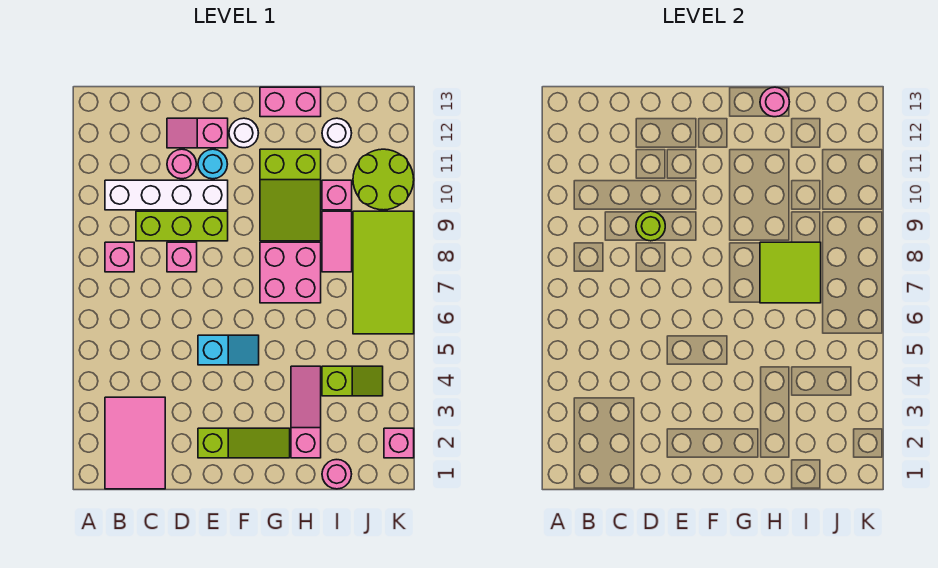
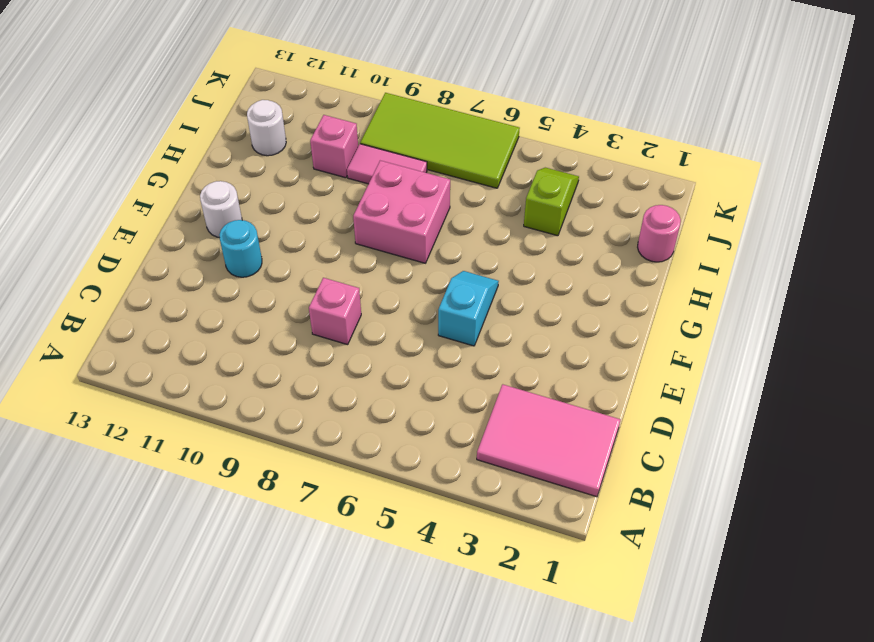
none -> pink brick B8 level 1
none -> white brick B10:E10 level 1
none -> lime brick C9:E9 level 1

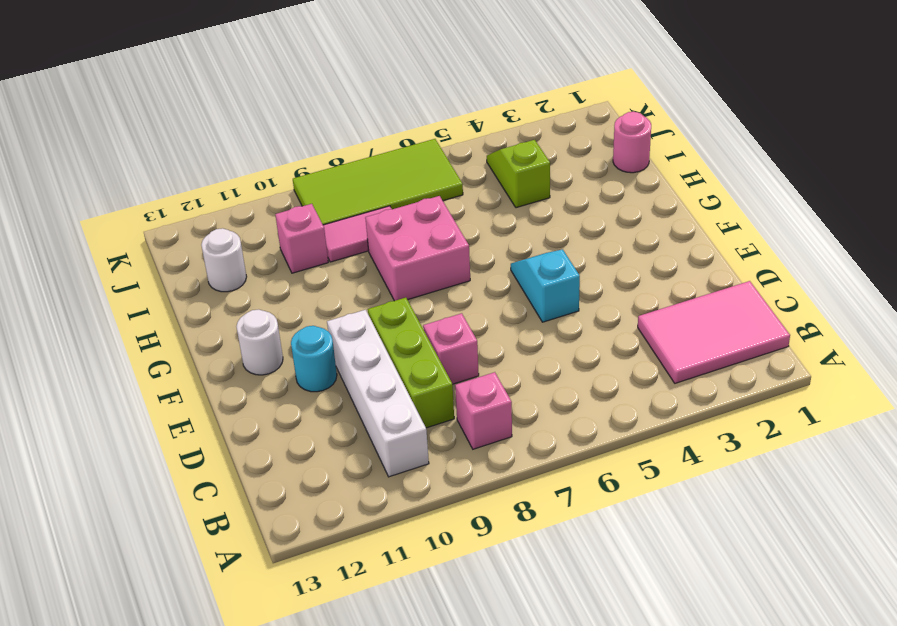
none -> pink round brick D11 level 1
none -> pink slope D12:E12 level 1 top E
none -> lime slope E2:G2 level 1 top E

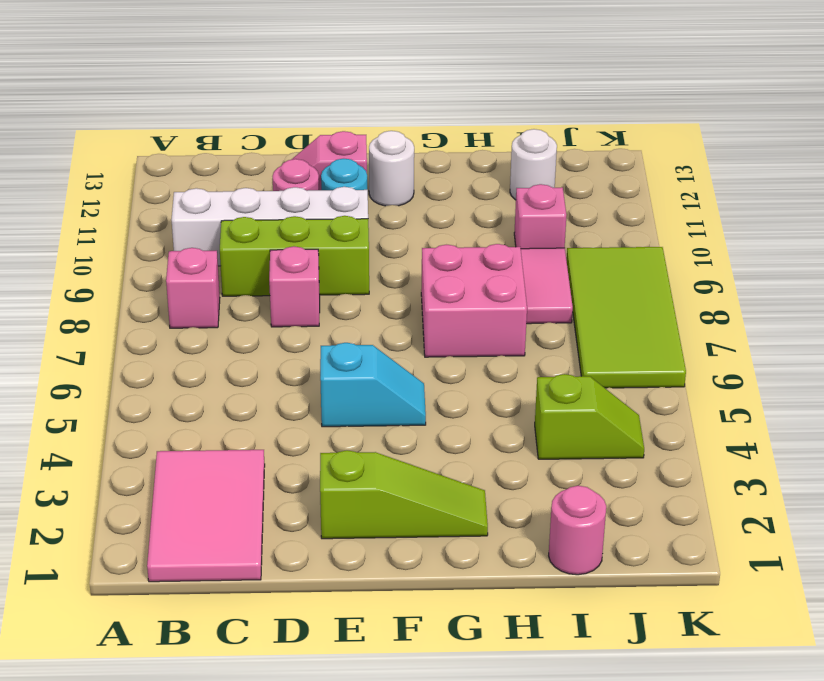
none -> lime slope G9:H11 level 1 top 11
none -> pink brick G13:H13 level 1
none -> pink slope H2:H4 level 1 top 2

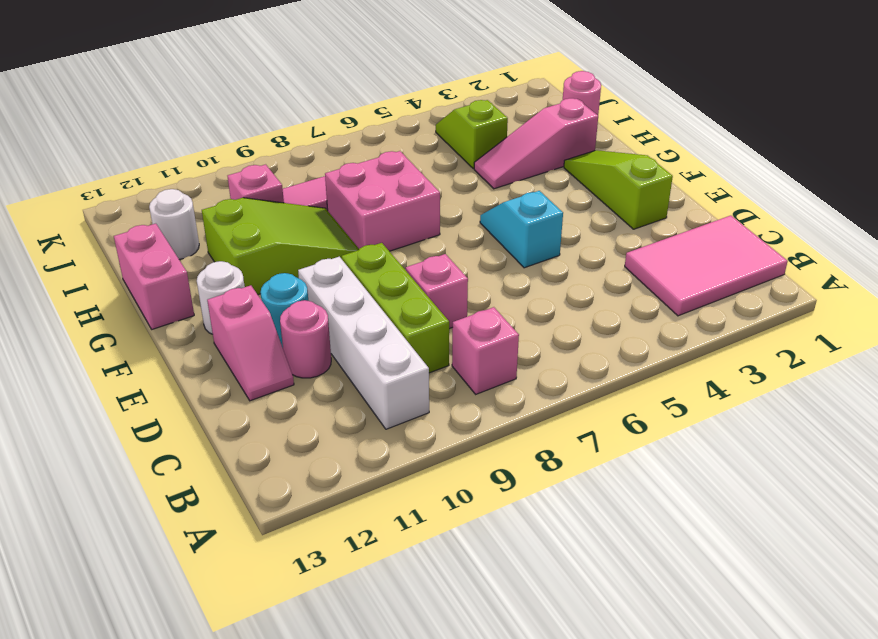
none -> lime tile J6:K9 level 1
none -> lime round brick J10:K11 level 1
none -> pink brick K2 level 1

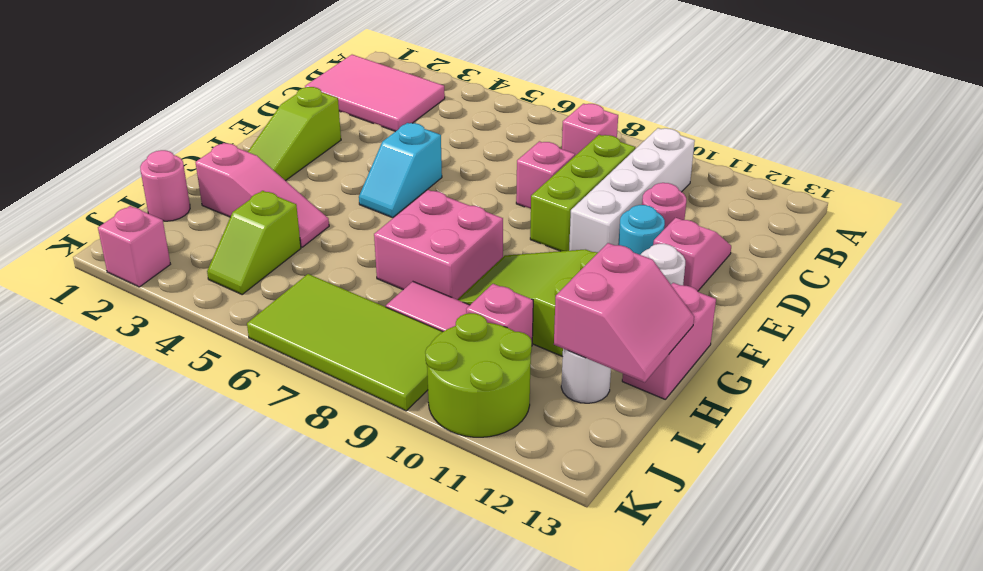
pink slope H12:I13 level 2 top 12 -> pink round brick H13 level 2
none -> lime round brick D9 level 2
none -> lime tile H7:I8 level 2

